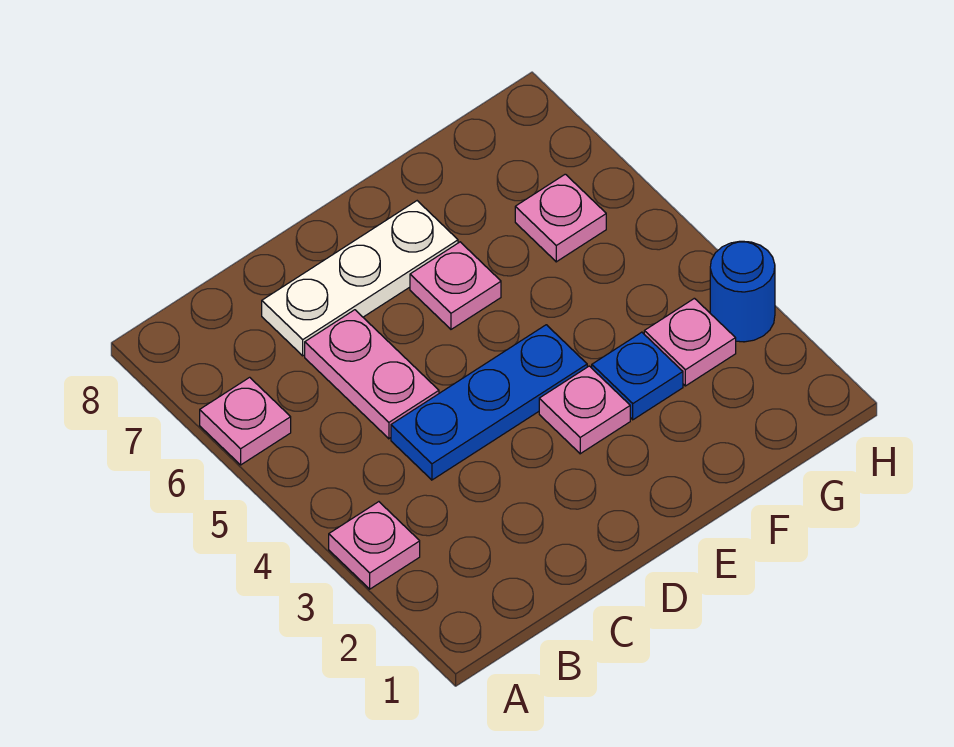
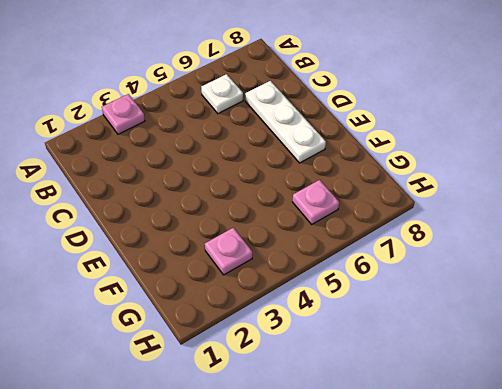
white plate B6 level 1 -> none
none -> pink plate A6 level 1
none -> blue plate C4:E4 level 1

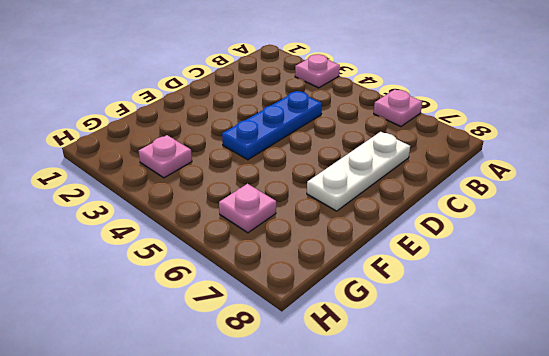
none -> pink plate C5:C6 level 1
none -> pink plate E3 level 1

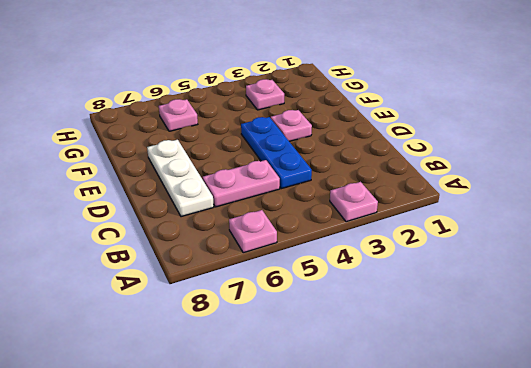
none -> pink plate E6 level 1
none -> blue plate F3 level 1

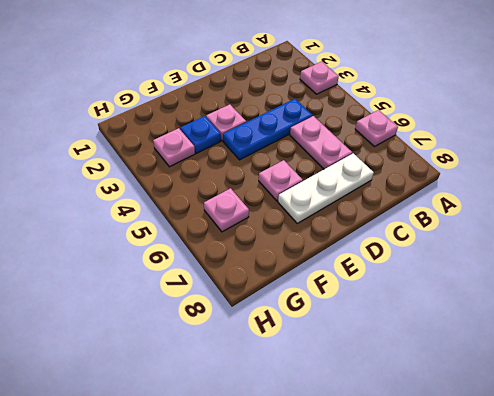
none -> blue round brick H3 level 1

